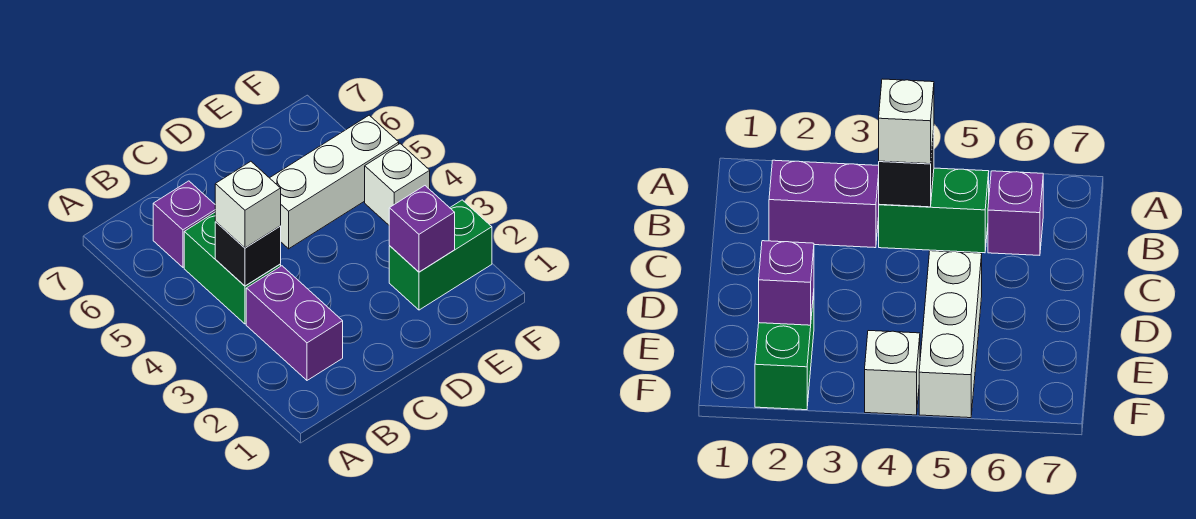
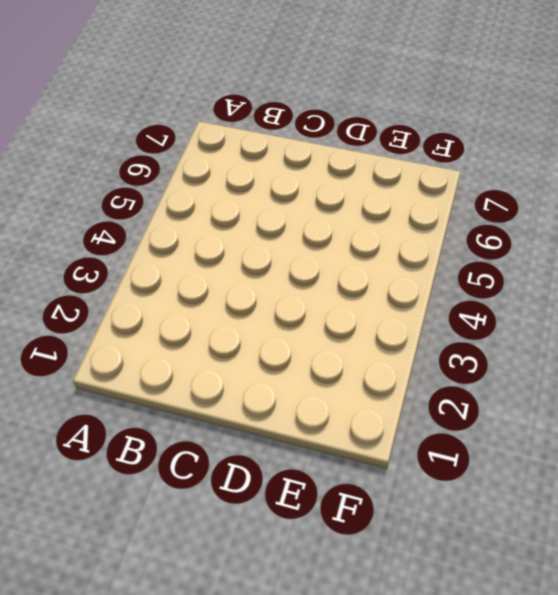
none -> purple brick B2:B3 level 1
none -> green brick B4:B5 level 1

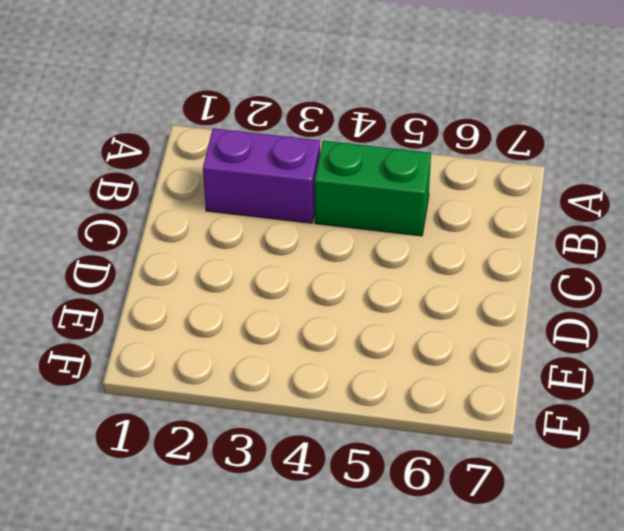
none -> purple brick B6 level 1
none -> white brick D5:F5 level 1

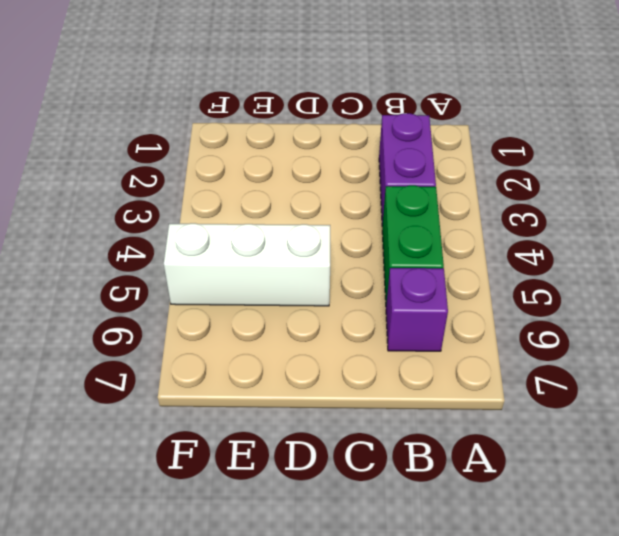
none -> green brick E2:F2 level 1
none -> white brick F4 level 1

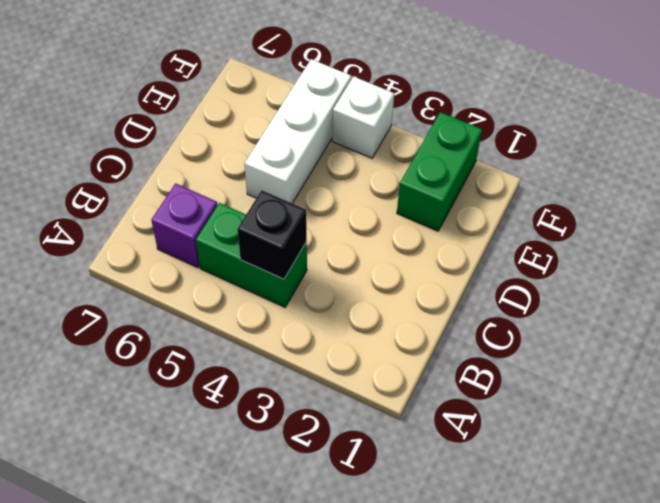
none -> purple brick B2:B3 level 1
none -> purple brick E2 level 2

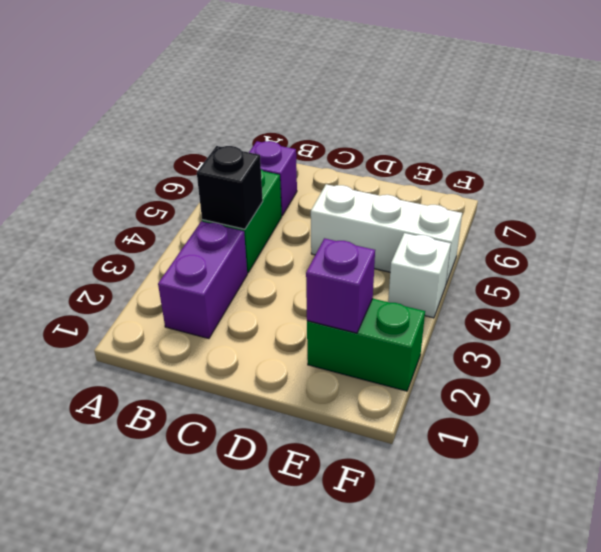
none -> white brick B4 level 3

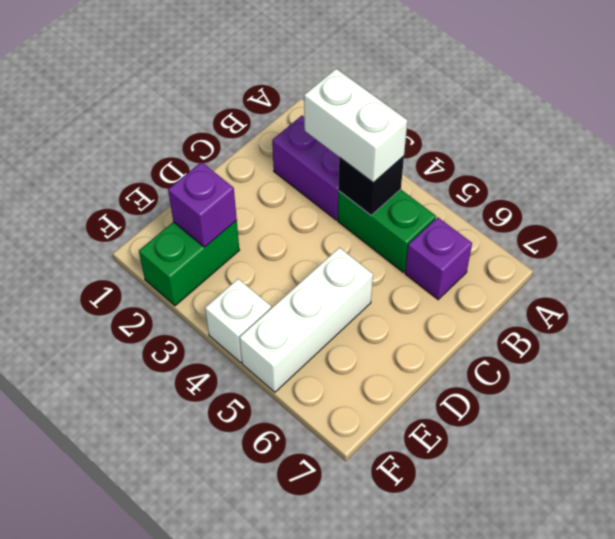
white brick B3:B4 level 3 -> white brick B4 level 3

